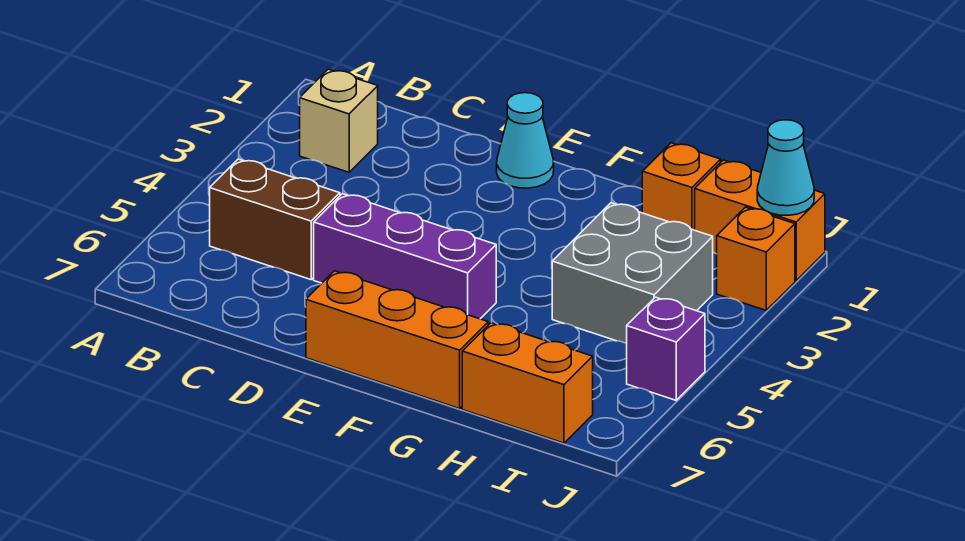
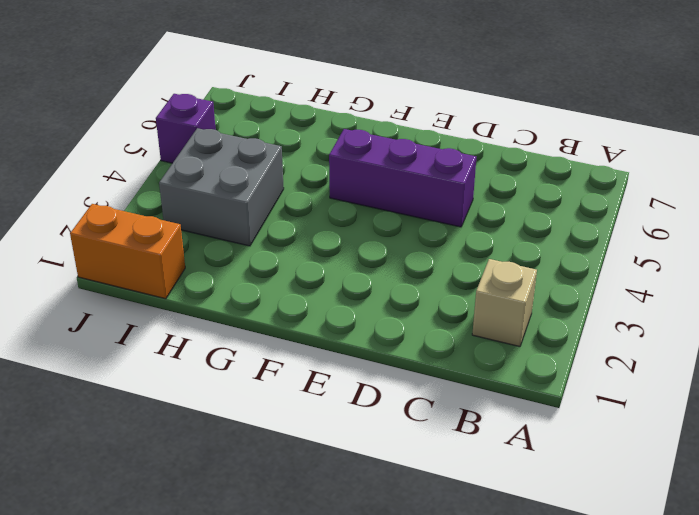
none -> brown brick B5:C5 level 1
none -> cyan cone E1 level 1
none -> orange brick E7:G7 level 1

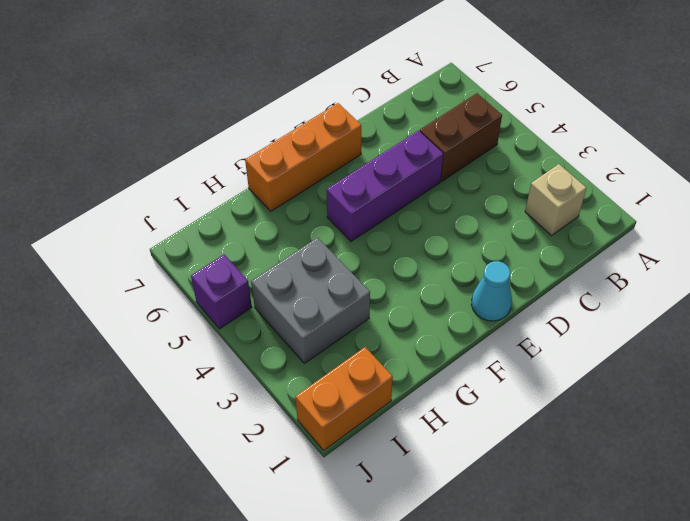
none -> orange brick H1 level 1
none -> orange brick H7:I7 level 1
none -> orange brick J2 level 1

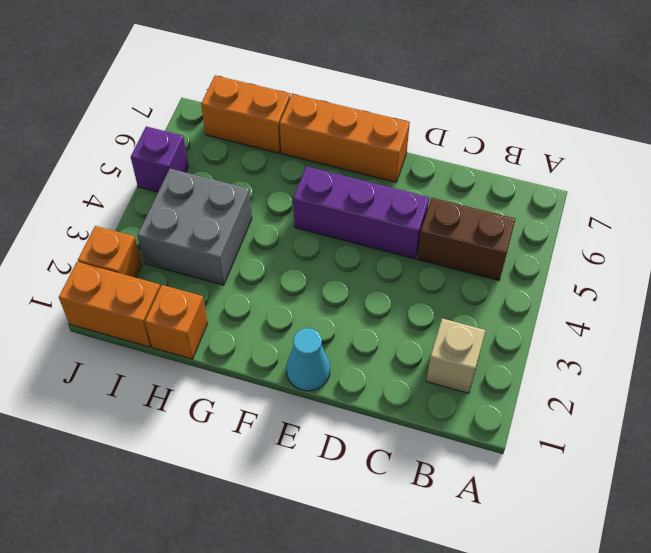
none -> cyan cone J1 level 2

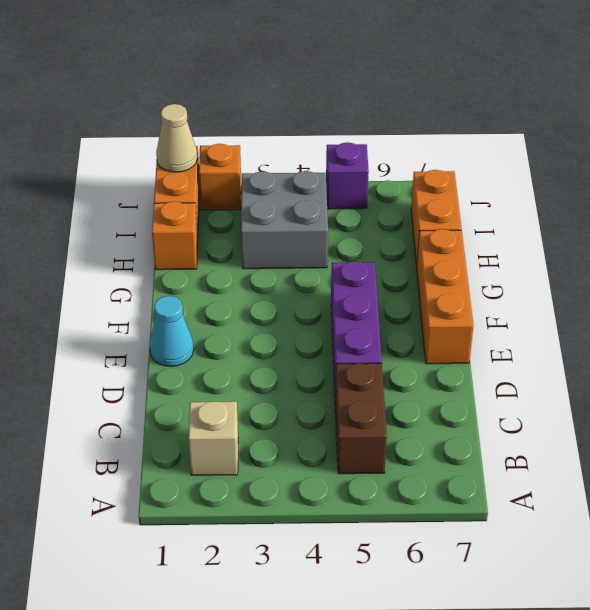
tan cone J1 level 2 -> cyan cone J1 level 2

